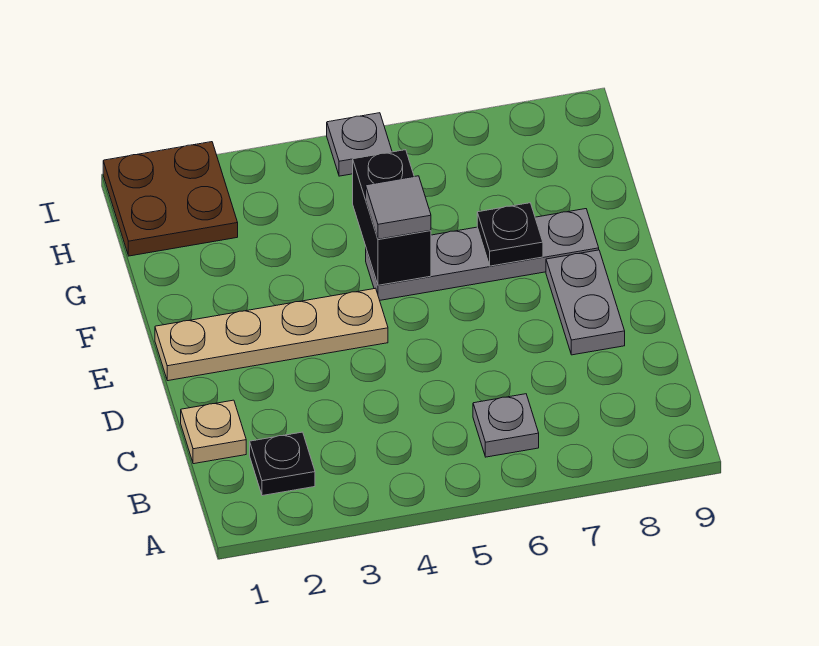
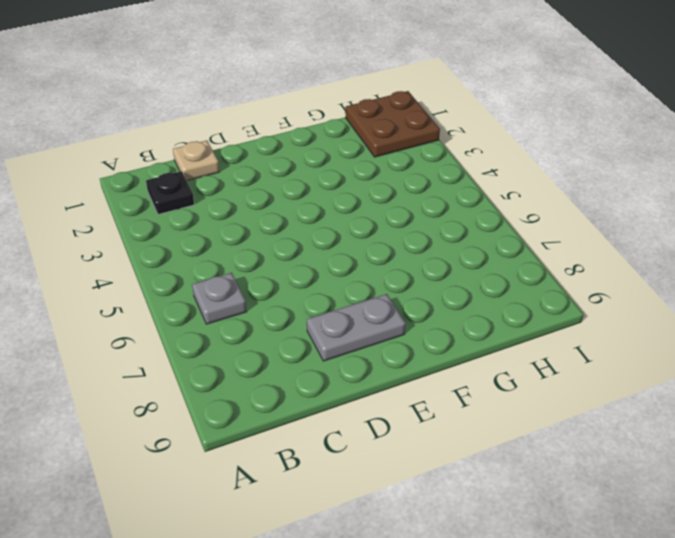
none -> tan plate E1:E4 level 1
none -> grey plate F5:F8 level 1

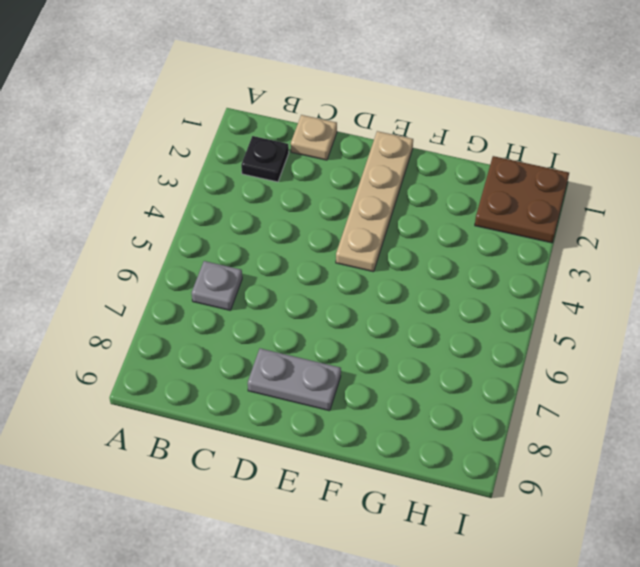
none -> grey plate F5:F8 level 1
none -> grey plate I5 level 1

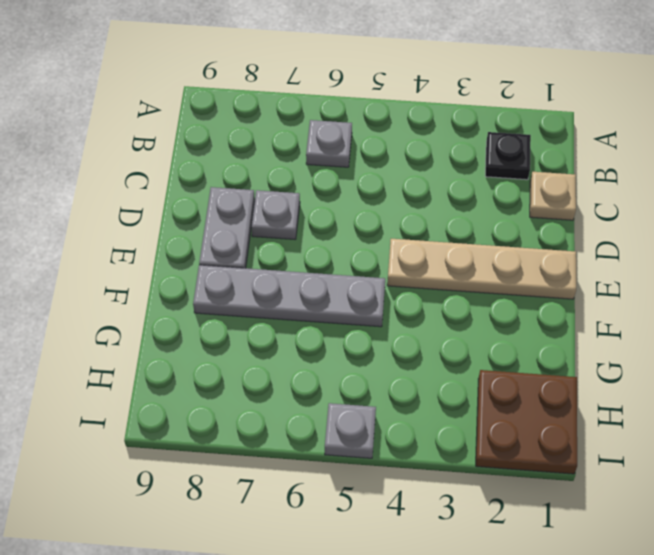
grey plate D7 level 1 -> none
none -> black brick F5:G5 level 2
none -> black plate F7 level 2

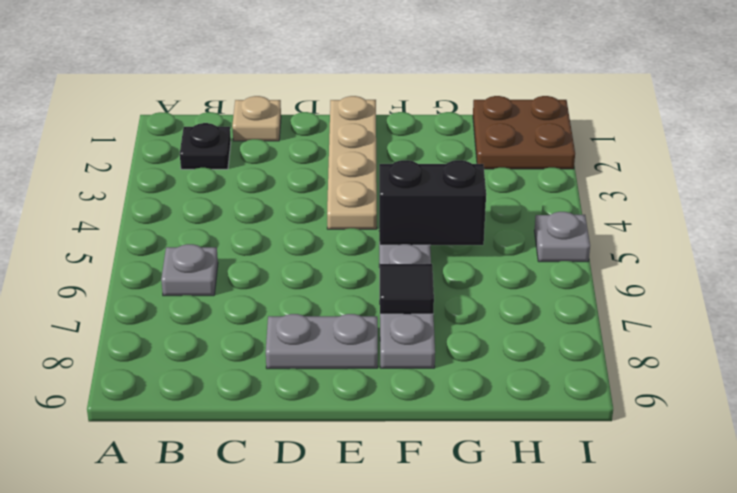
black tile F7 level 2 -> black plate F7 level 2
none -> grey tile F5 level 3

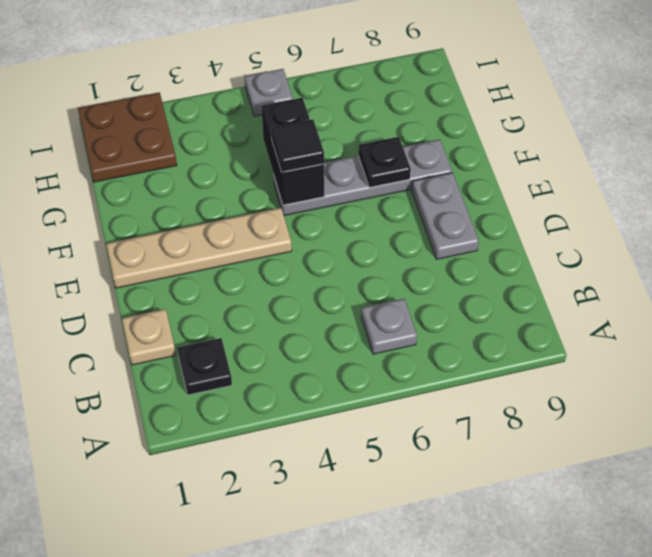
black tile F5 level 3 -> grey tile F5 level 3

